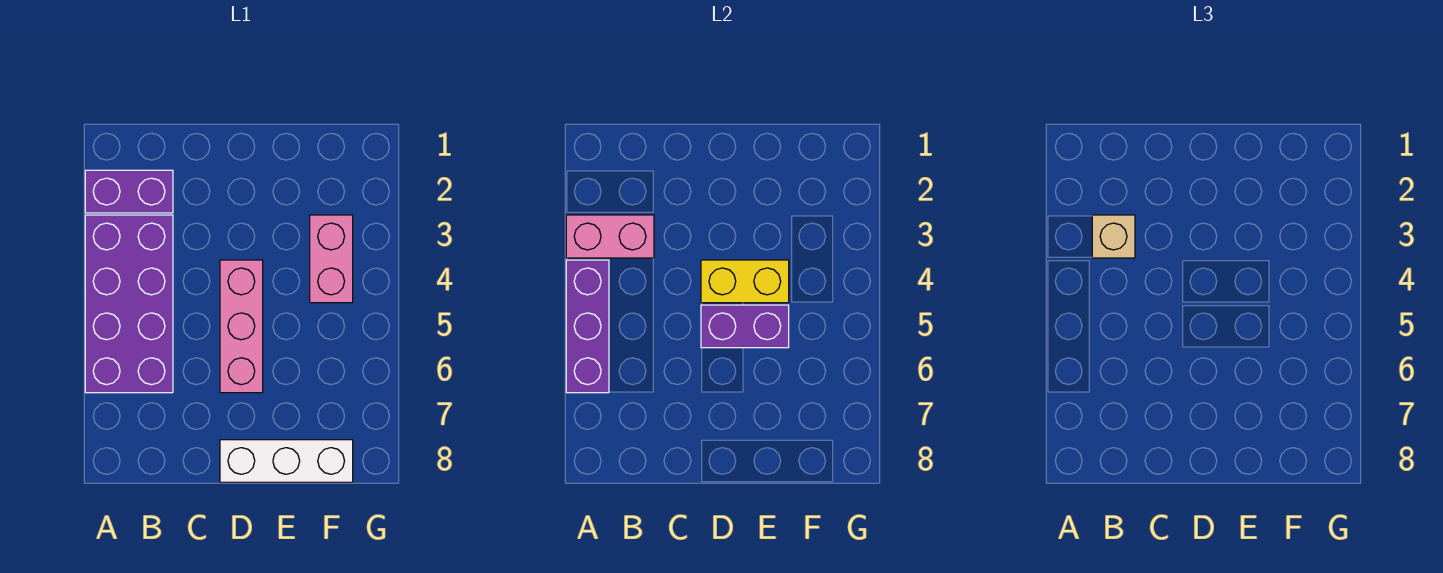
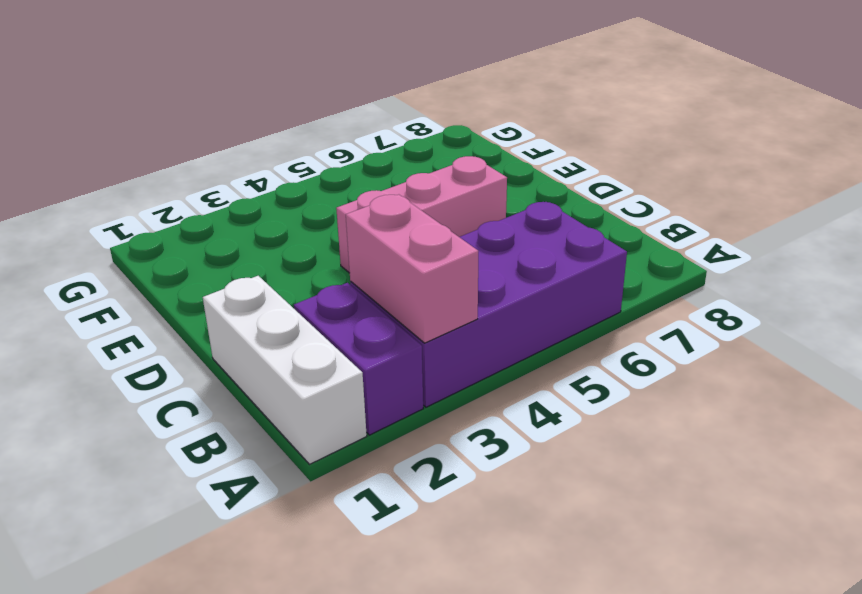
white brick A1:C1 level 1 -> white brick D8:F8 level 1
none -> pink brick F3:F4 level 1
none -> purple brick A4:A6 level 2

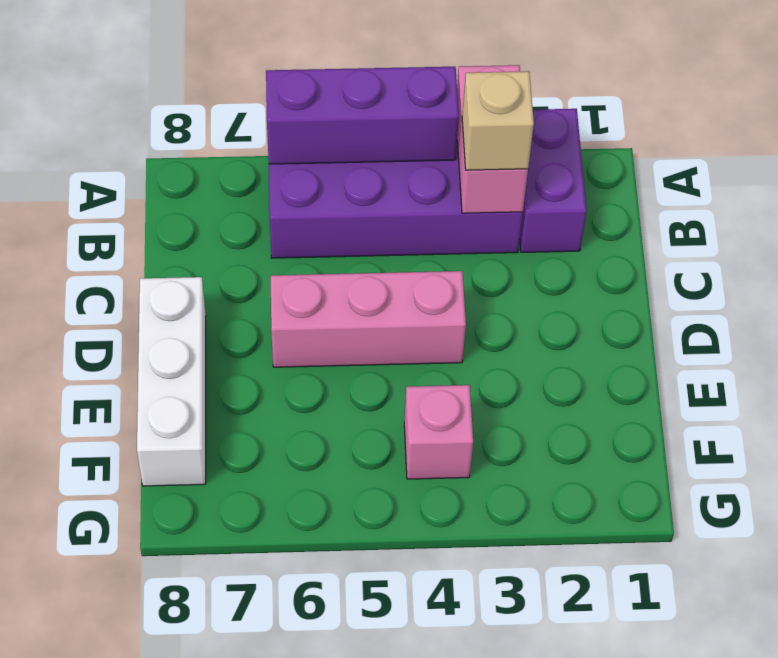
pink brick F4 level 1 -> pink brick F3:F4 level 1
none -> yellow brick D4:E4 level 2
none -> purple brick D5:E5 level 2

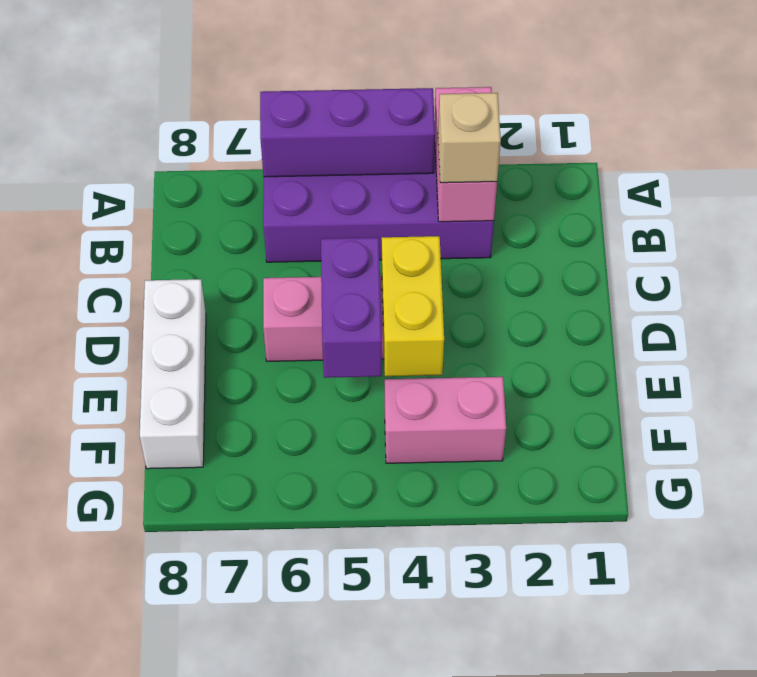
none -> purple brick A2:B2 level 1

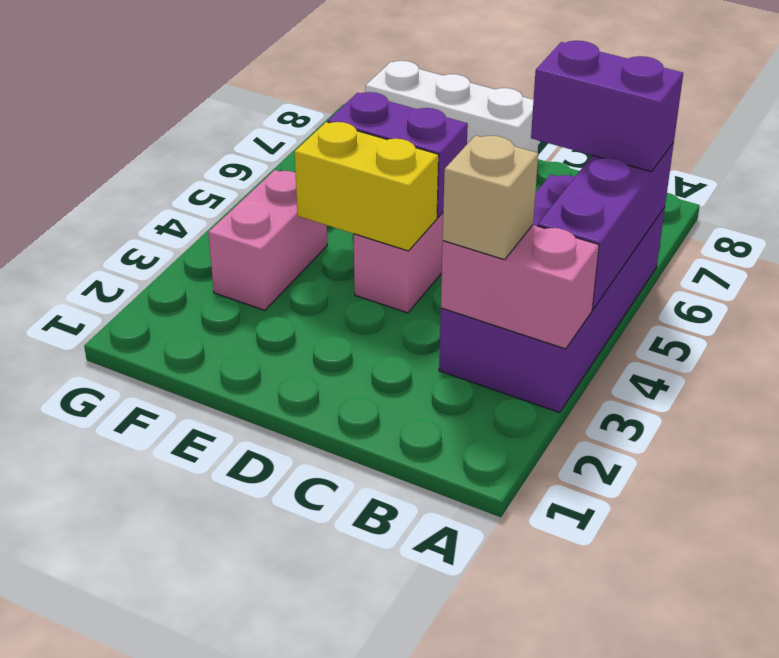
purple brick A6:B6 level 3 -> purple brick A2:B2 level 1

